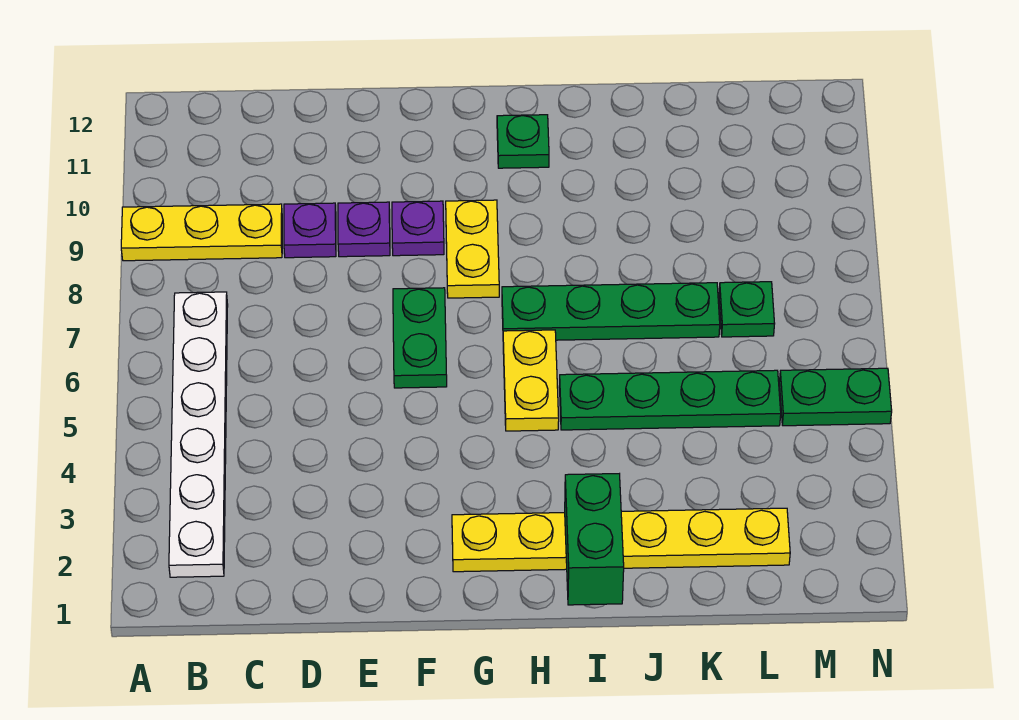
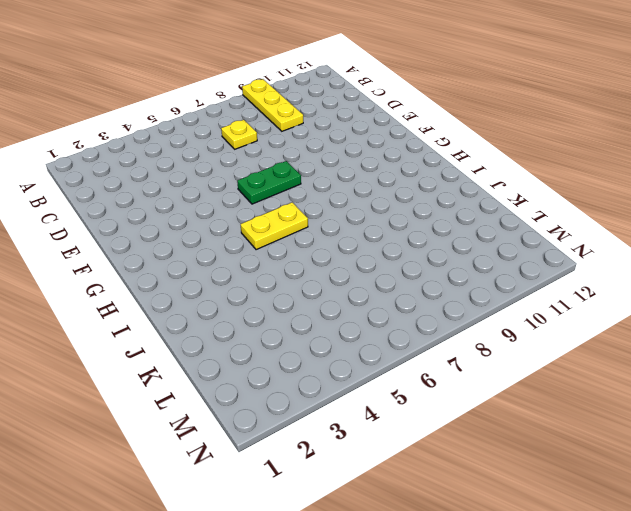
yellow plate C7 level 1 -> none
none -> white plate B2:B7 level 1
none -> purple plate D9 level 1
none -> purple plate E9 level 1

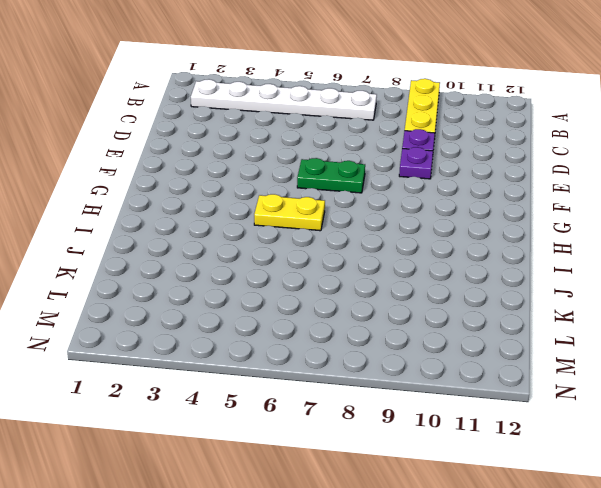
none -> purple plate F9 level 1
none -> yellow plate G2:L2 level 1
none -> yellow plate G8:G9 level 1

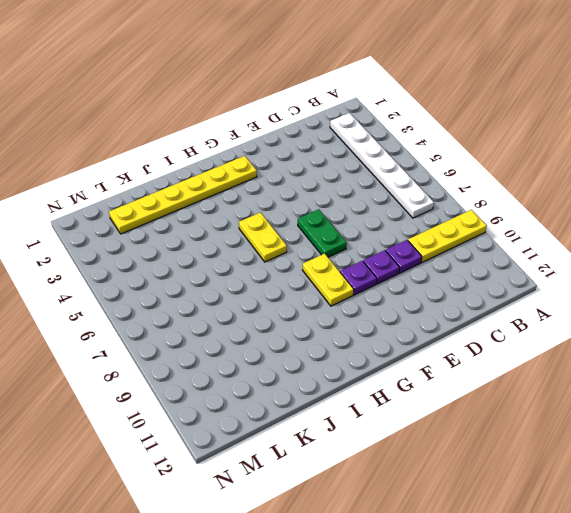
none -> green plate H7:K7 level 1
none -> green plate H11 level 1
none -> green plate I5:L5 level 1

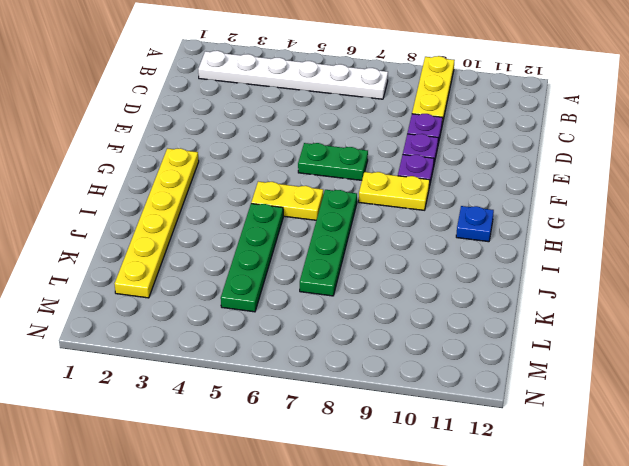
blue plate H11 level 1 -> green plate H11 level 1
none -> green plate L7 level 1
none -> green plate M5:N5 level 1
none -> green brick I1:I2 level 2

